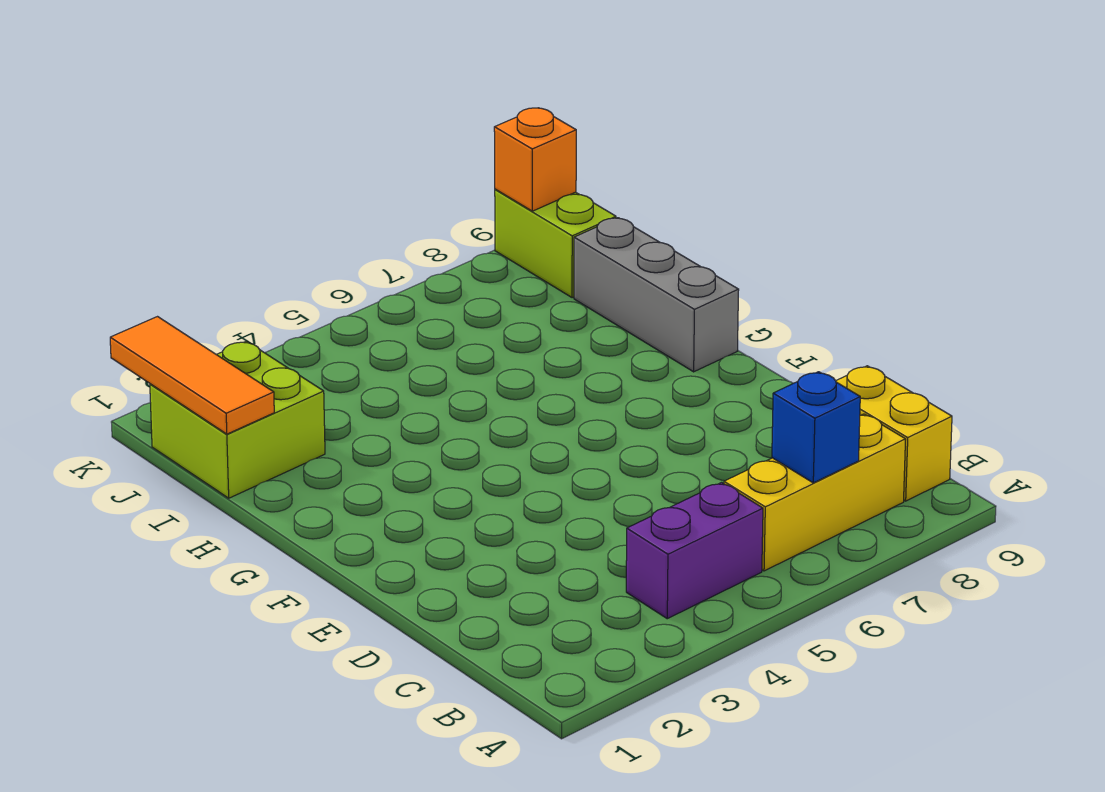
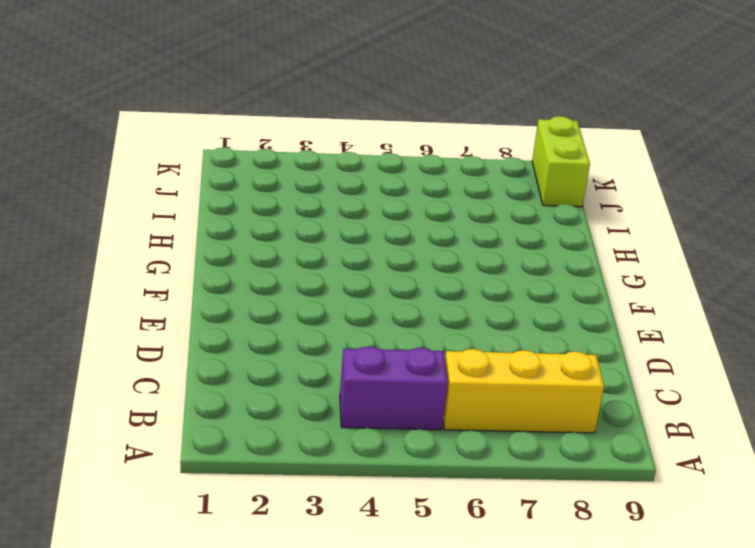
none -> yellow brick B9:C9 level 1
none -> grey brick G9:I9 level 1

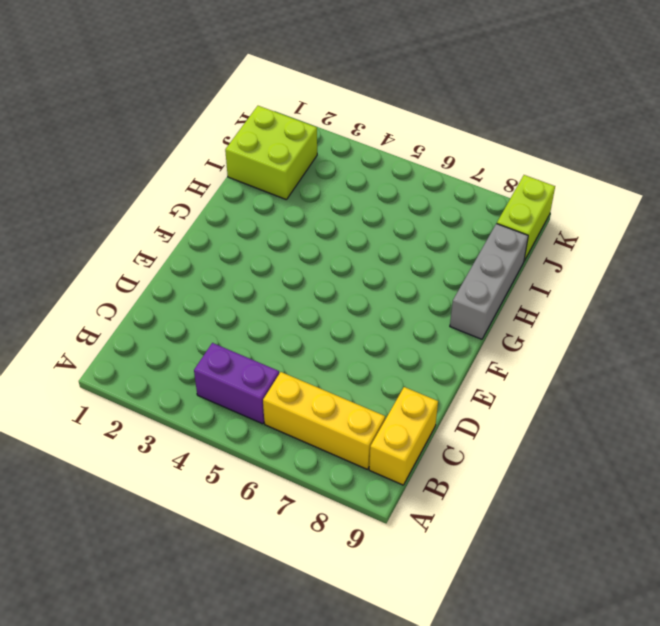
none -> blue brick B7 level 2
none -> orange tile I1:K1 level 2

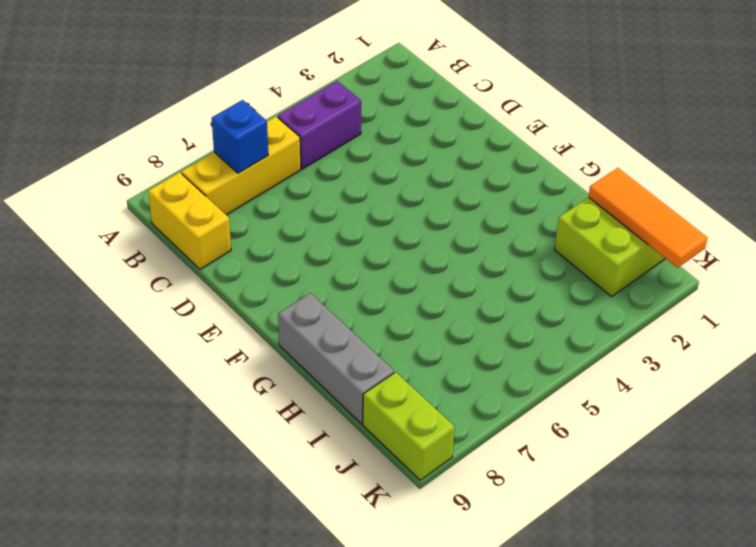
none -> orange brick K9 level 2

